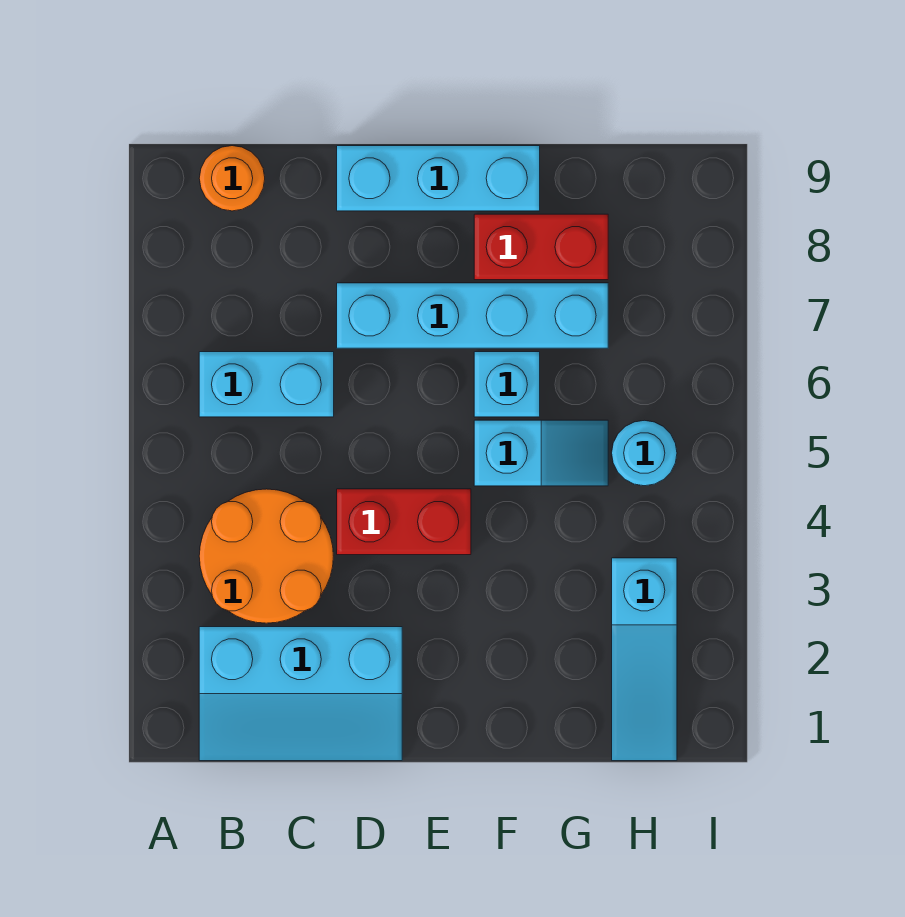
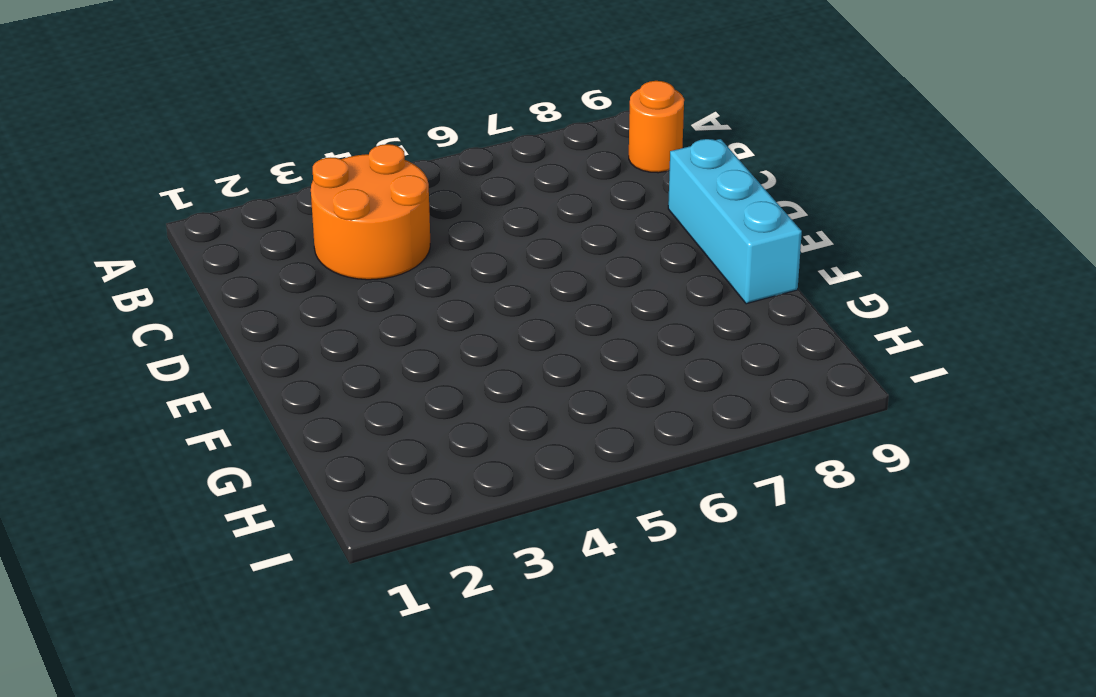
none -> cyan slope B1:D2 level 1 top 2
none -> cyan brick B6:C6 level 1
none -> red brick D4:E4 level 1

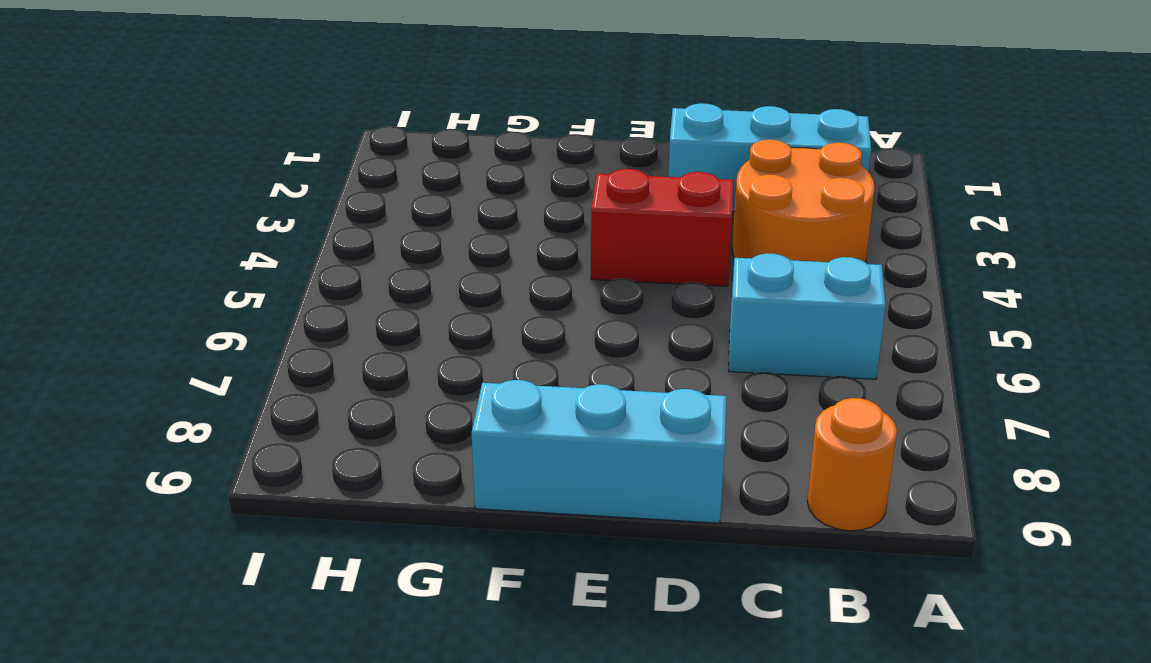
none -> cyan brick D7:G7 level 1
none -> cyan slope F5:G5 level 1 top F
none -> cyan brick F6 level 1

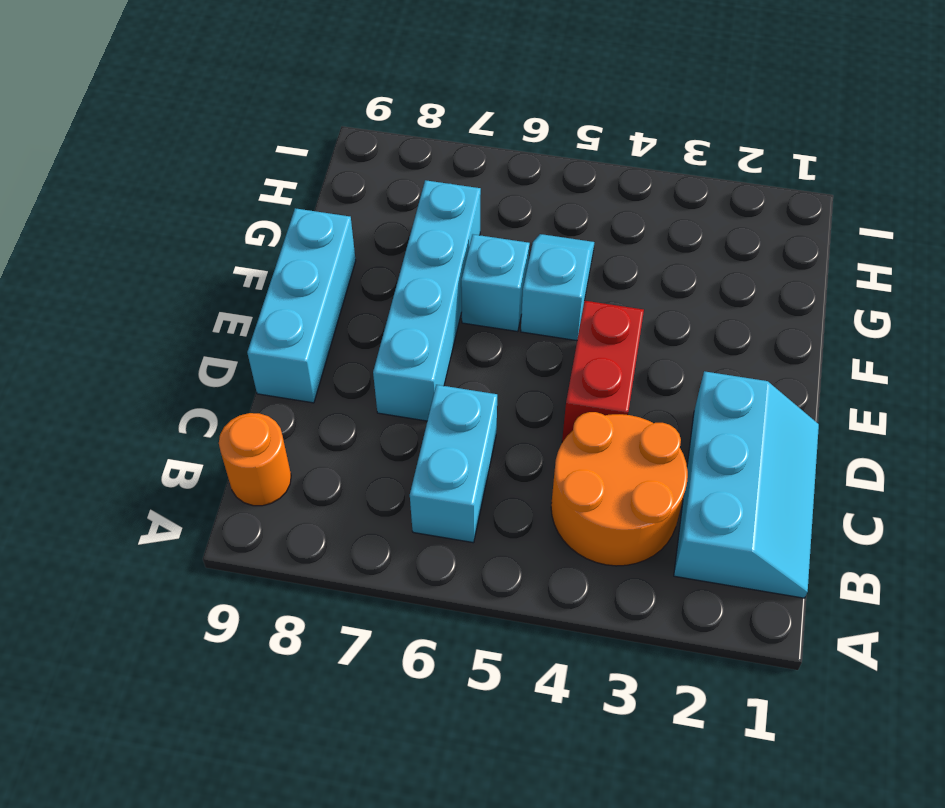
none -> red brick F8:G8 level 1
none -> cyan slope H1:H3 level 1 top 3
none -> cyan round brick H5 level 1

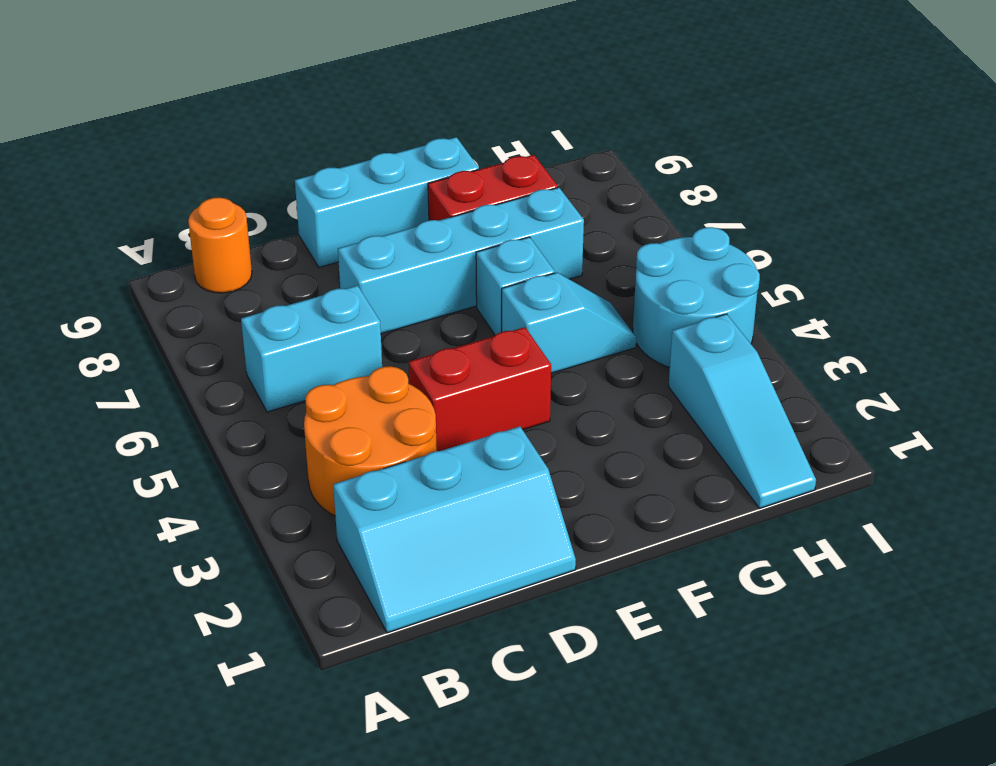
cyan round brick H4:I5 level 1 -> cyan round brick H5 level 1

